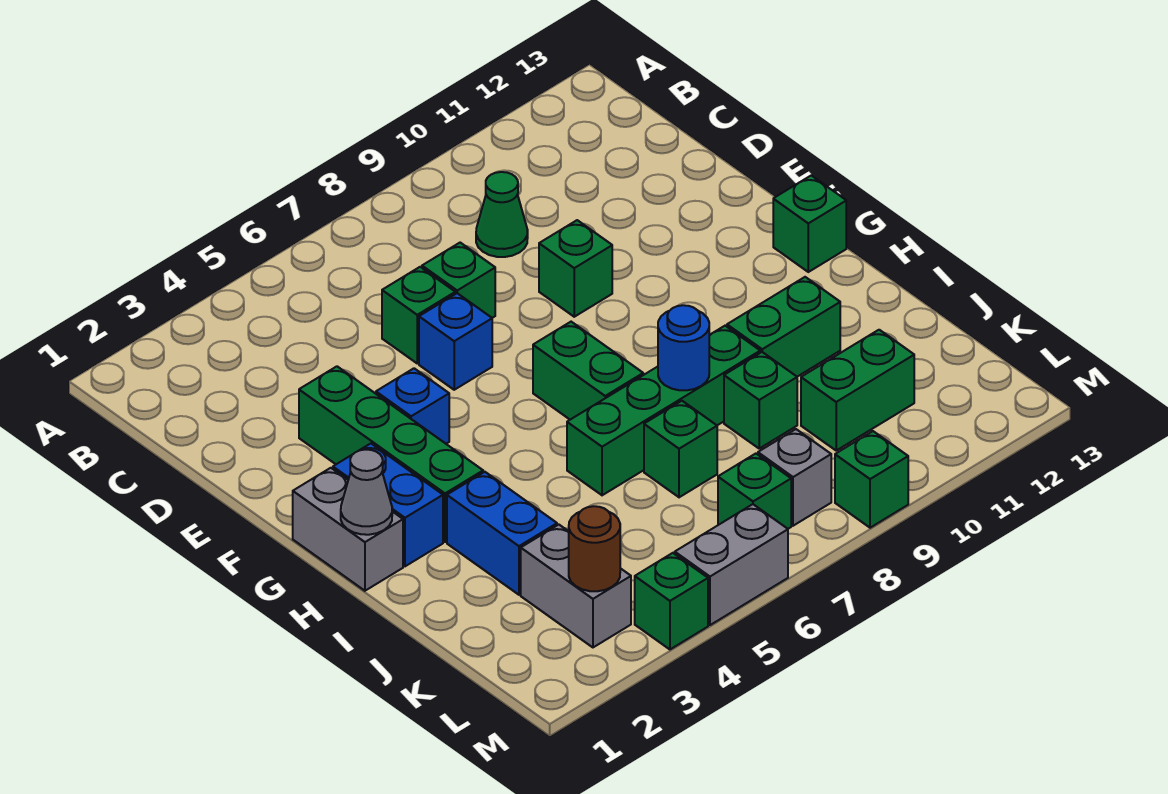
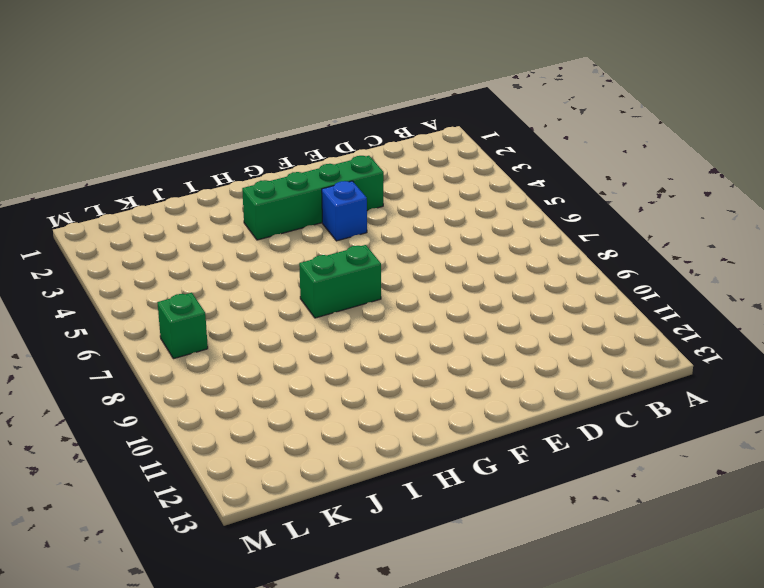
none -> green cone C9 level 1
none -> green brick D6 level 1
none -> green brick D7 level 1

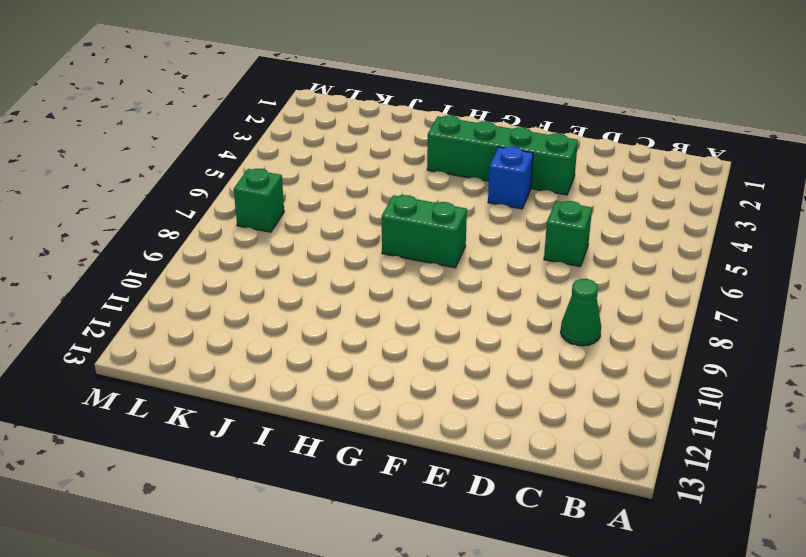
none -> green brick D7 level 1
none -> blue brick E6 level 1
none -> green brick E9 level 1

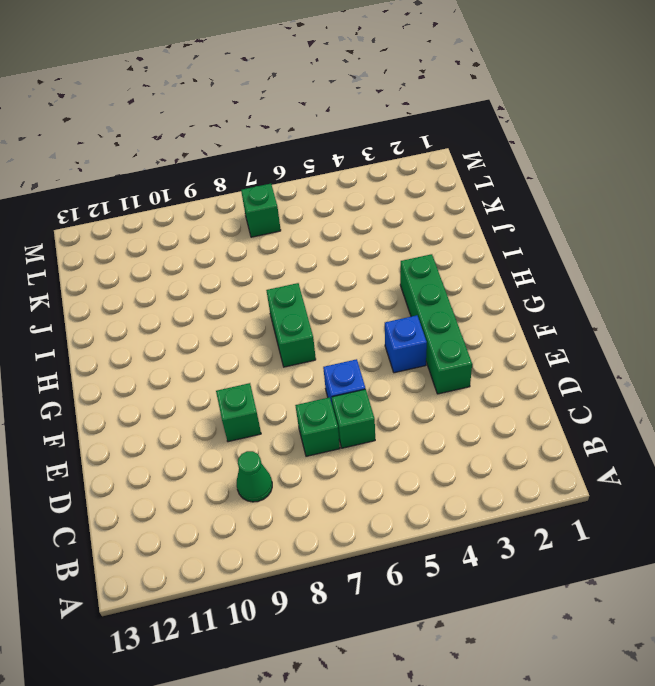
none -> grey brick G1:H1 level 1
none -> blue brick G2:H2 level 1
none -> green brick G13 level 1

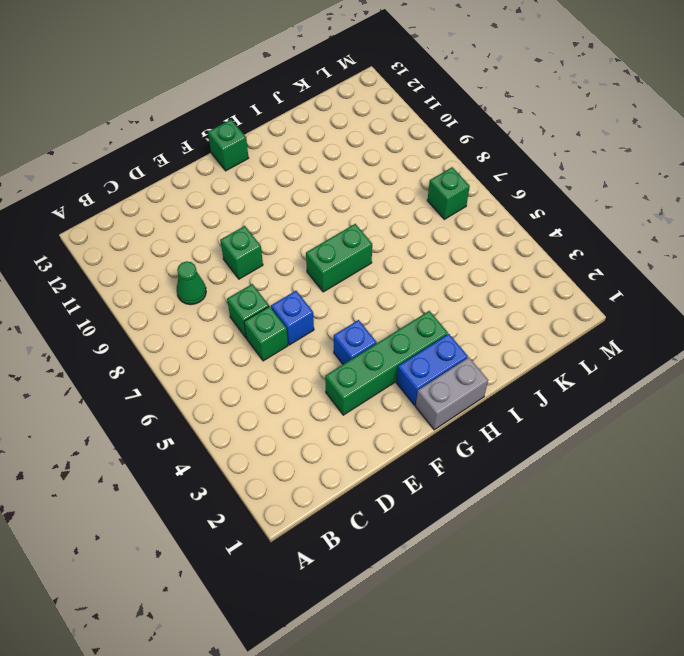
none -> blue brick I3:J3 level 1
none -> green brick I6:I9 level 1
none -> green brick I10:I11 level 1

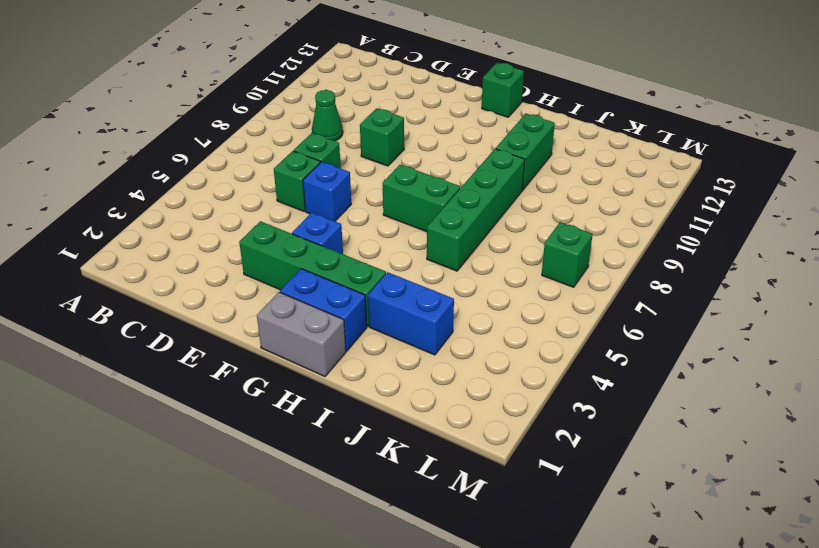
none -> green brick J7 level 1
none -> green brick J9 level 1
none -> grey brick K3:L3 level 1

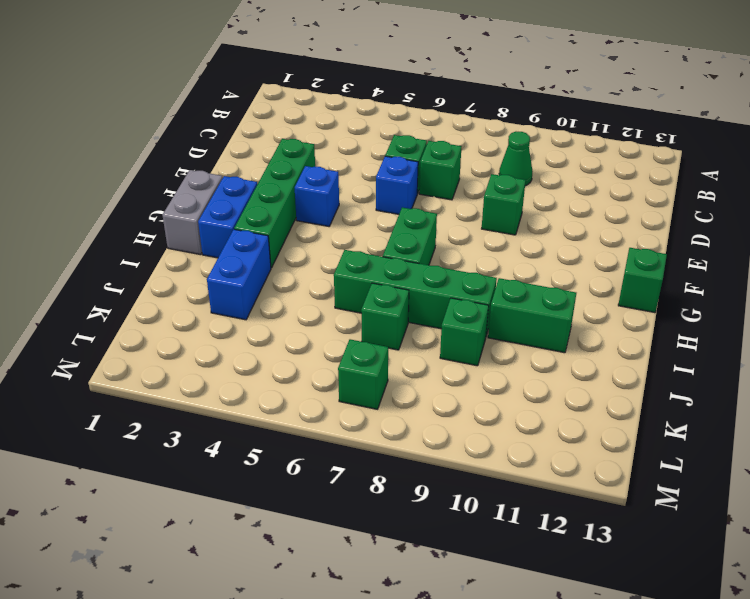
none -> grey brick K3:L3 level 1
none -> green brick K10:K11 level 1
none -> grey brick L8 level 1

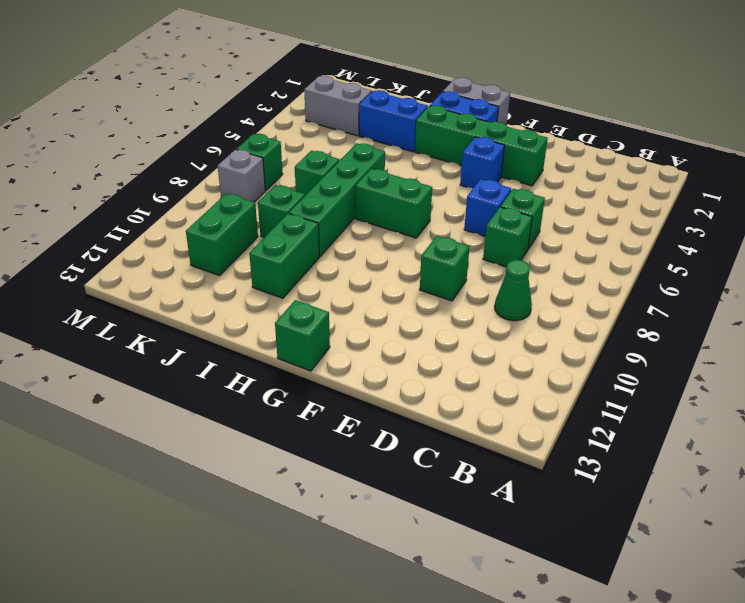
none -> green brick M4 level 1
none -> grey brick M5:M6 level 1
none -> green brick M9 level 1

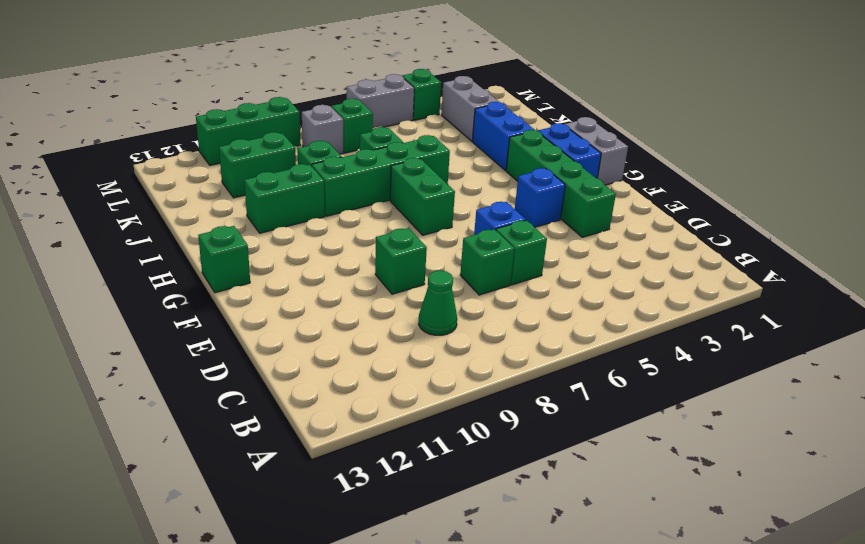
green brick M9:M11 level 1 -> green brick M9 level 1
none -> grey cone H1 level 2
none -> blue round brick I8 level 2
none -> brown round brick L3 level 2

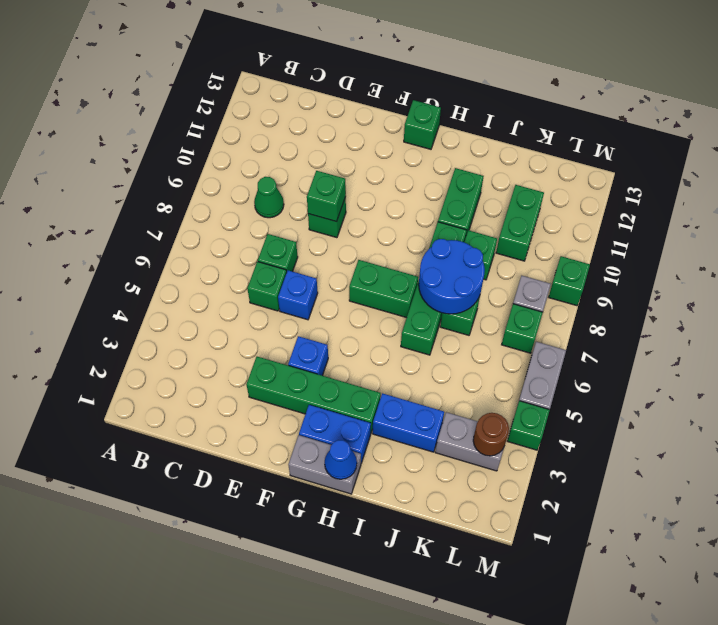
green brick E9 level 2 -> none
blue cone H1 level 2 -> grey cone H1 level 2
blue round brick I7:J8 level 2 -> blue round brick I8 level 2

